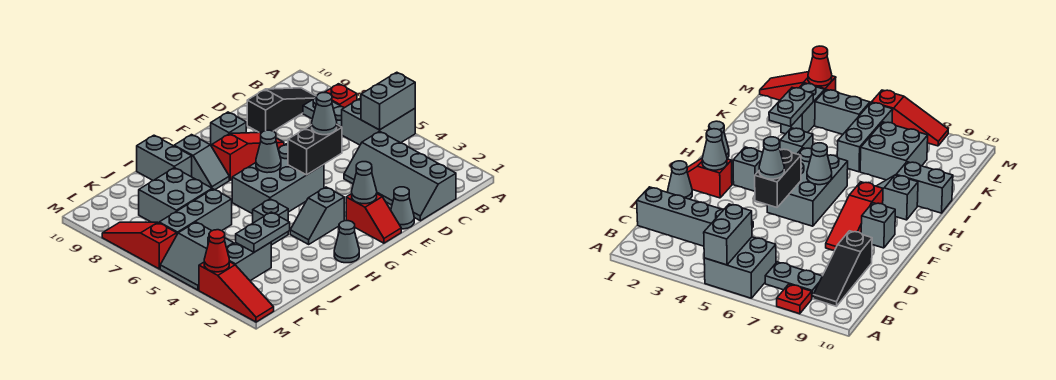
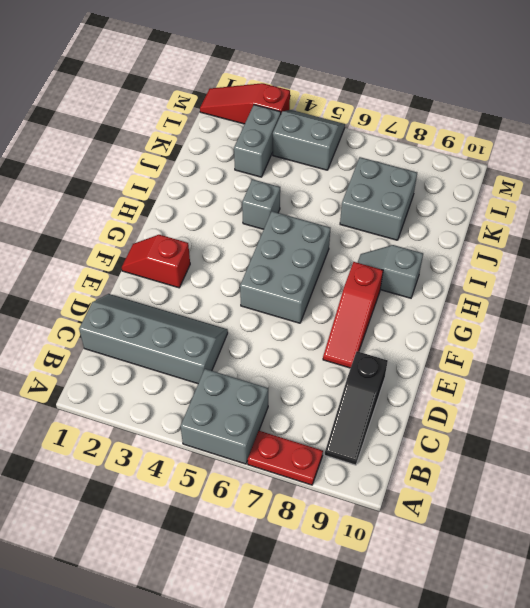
red plate A7:A8 level 1 -> red plate A8 level 1
none -> grey plate B7:B8 level 1
none -> grey cone E1 level 1
none -> grey brick F9 level 1

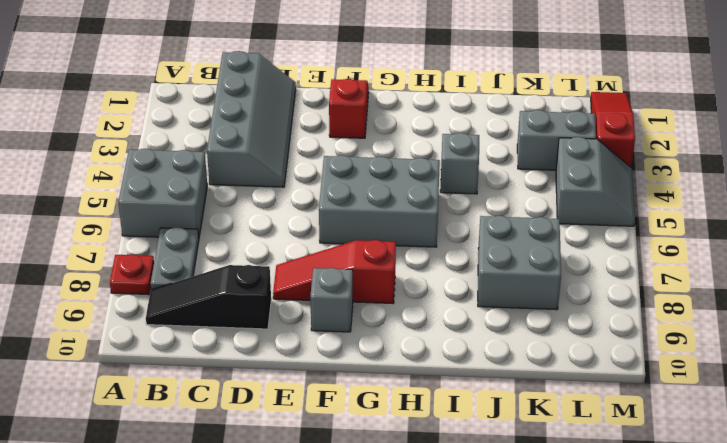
none -> grey cone E1 level 1
none -> grey slope G3:H3 level 1 top G
none -> grey cone H1 level 1

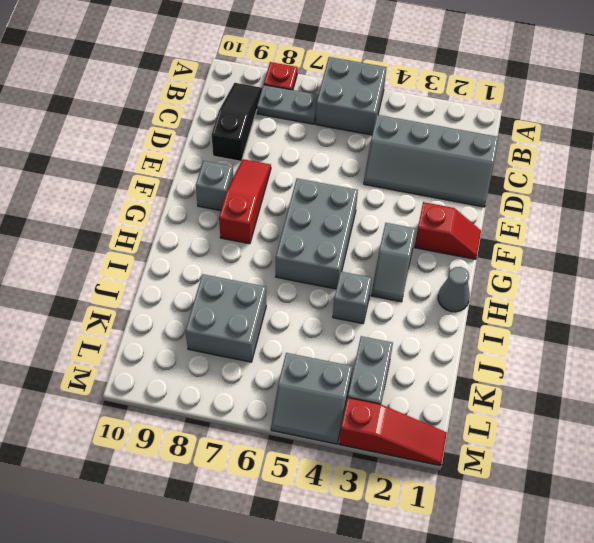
none -> grey cone E1 level 1
none -> grey slope H8:H9 level 1 top 9
none -> grey brick I9:I10 level 1

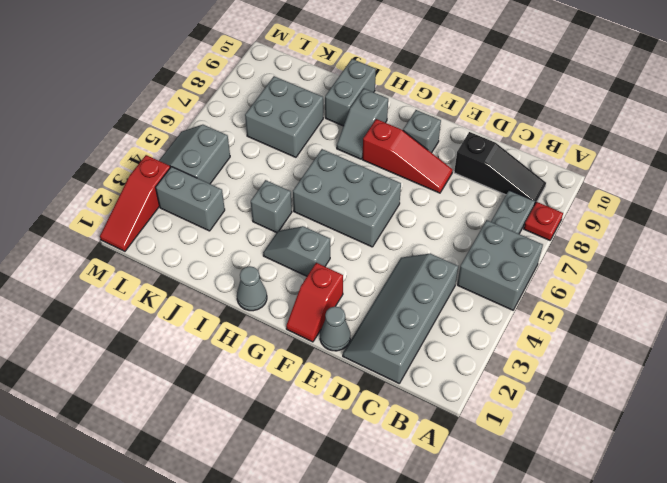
none -> grey brick J6:L6 level 1
none -> red slope M6:M8 level 1 top 6
none -> grey brick A5:B5 level 2

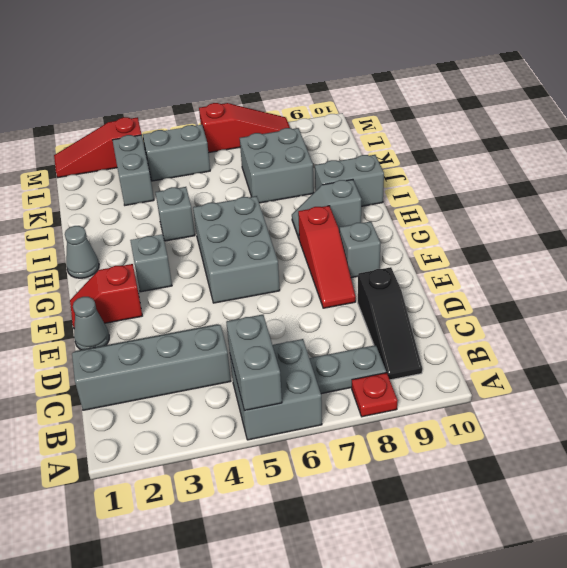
none -> grey brick J6:L6 level 1
none -> black brick E5:F5 level 2
none -> grey cone F2 level 2

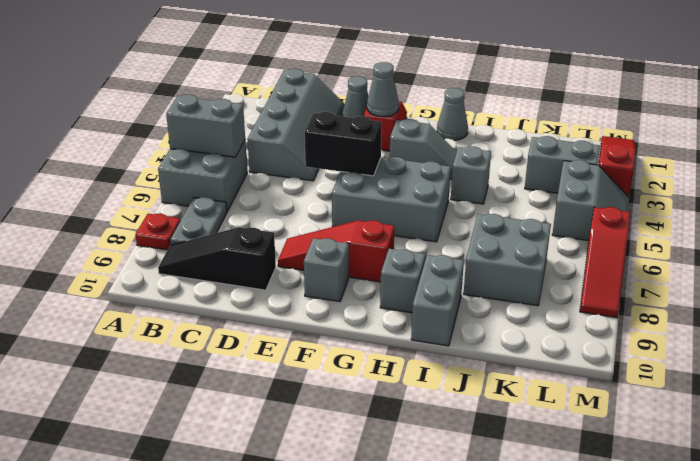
none -> grey brick J6:L6 level 1
none -> grey cone G6 level 2
none -> grey plate J3:K3 level 2

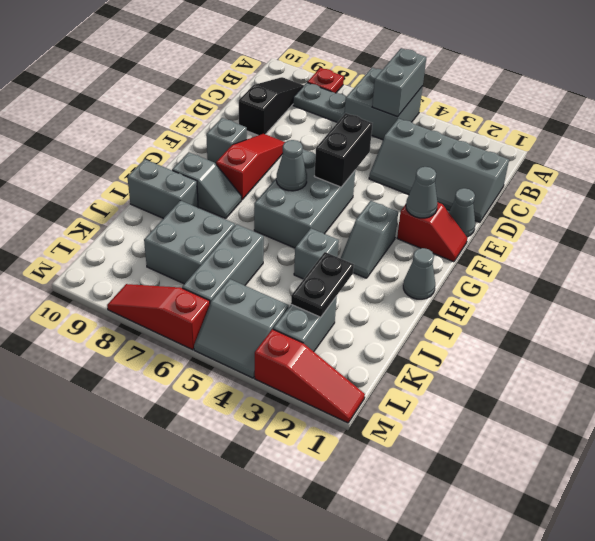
black plate J3:K3 level 2 -> grey plate J3:K3 level 2
none -> red cone M3 level 2
none -> grey cone E5 level 3

